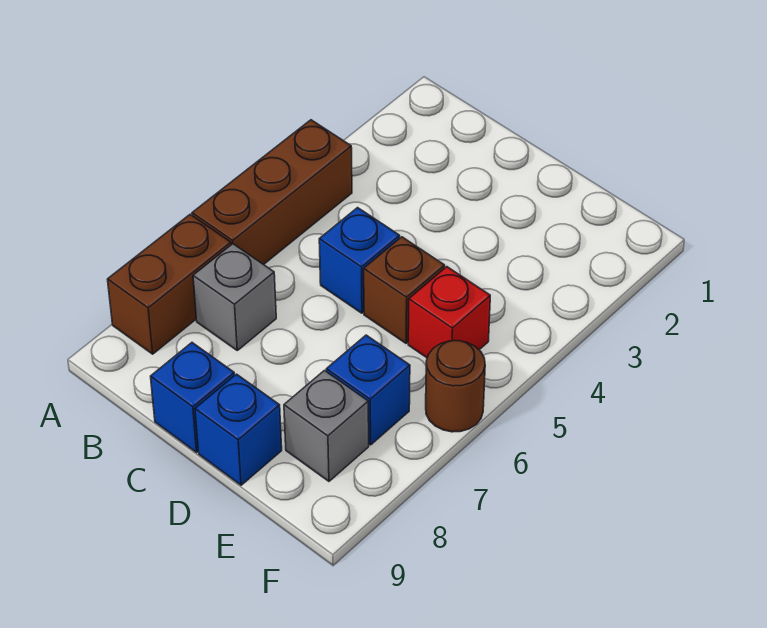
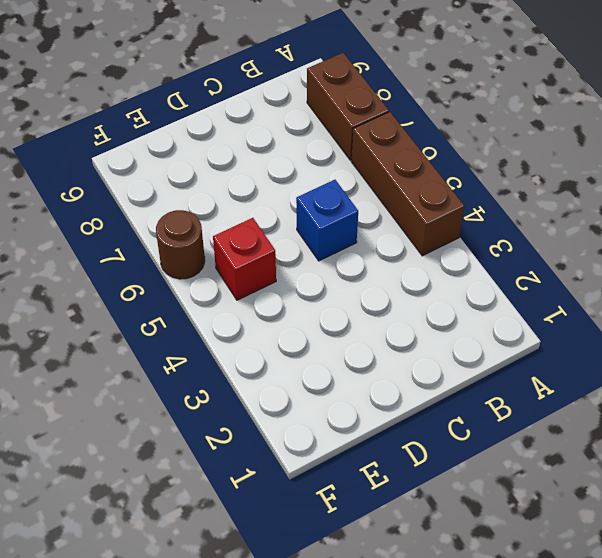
none -> grey brick B7 level 1
none -> blue brick C9 level 1

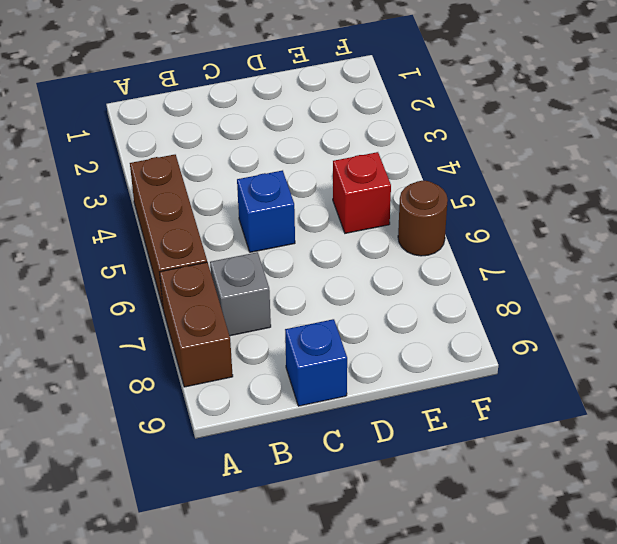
none -> brown brick D5 level 1
none -> blue brick D9 level 1

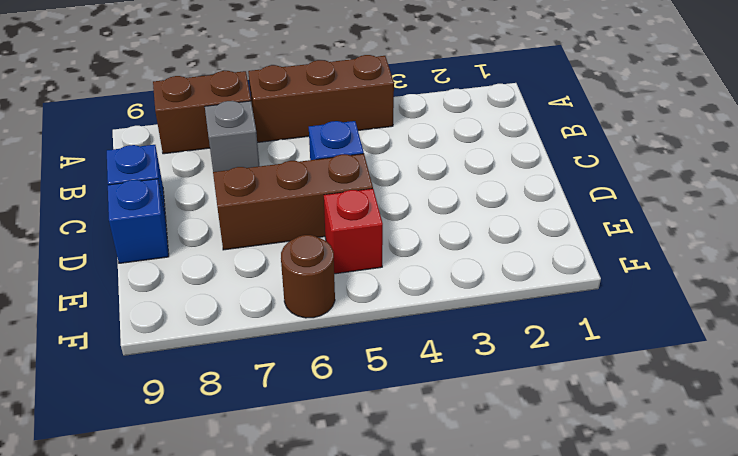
brown brick D5:D7 level 1 -> brown brick D5 level 1
none -> blue brick E7 level 1
none -> grey brick E8 level 1

